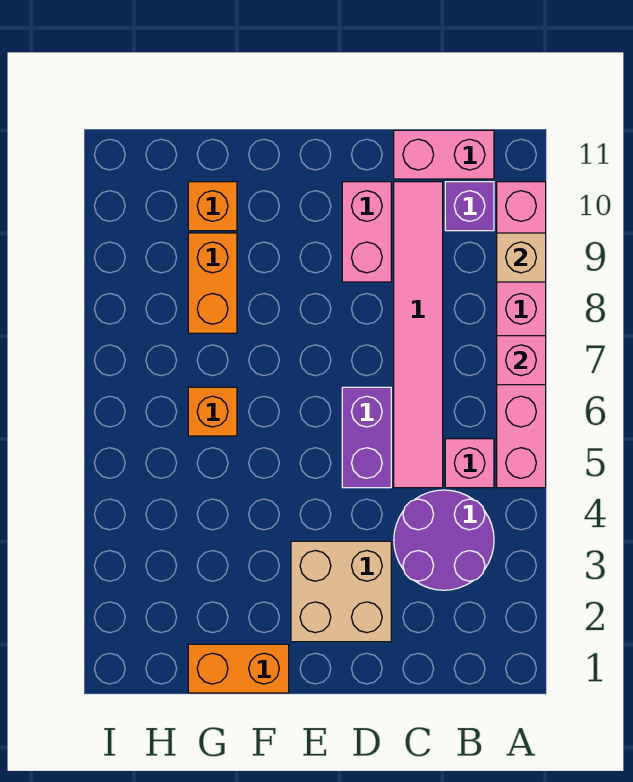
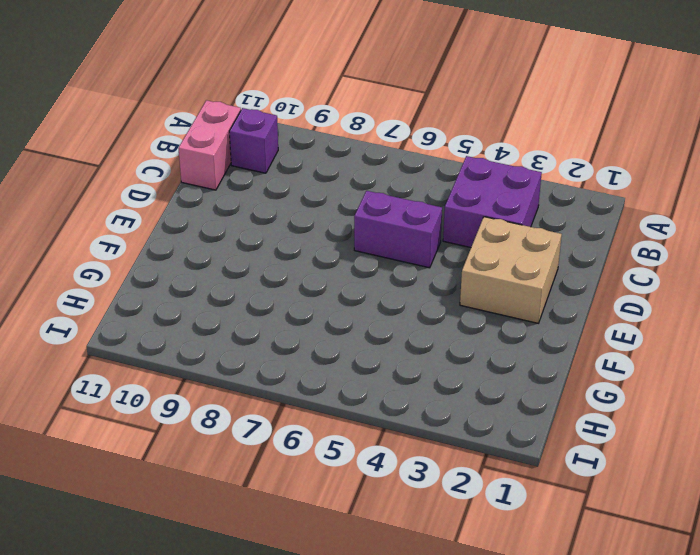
purple brick B3:C4 level 1 -> purple round brick B3:C4 level 1
none -> pink brick A5:A10 level 1
none -> pink brick B5 level 1
none -> pink tile C5:C10 level 1

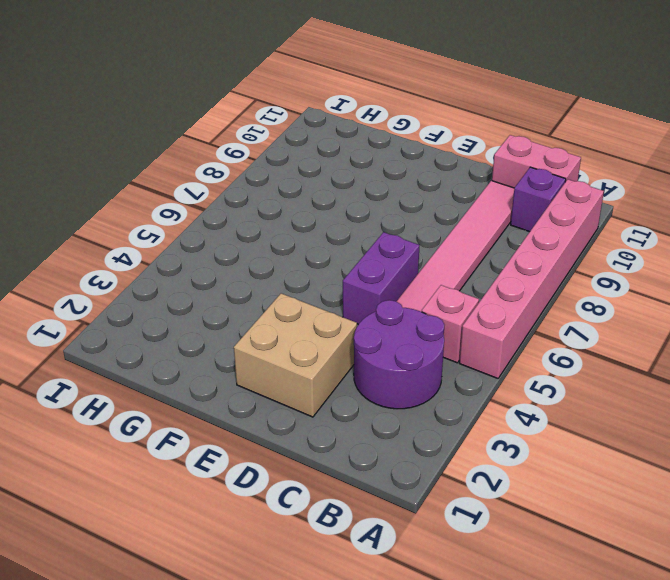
none -> pink brick D9:D10 level 1
none -> orange brick F1:G1 level 1
none -> orange brick G6 level 1

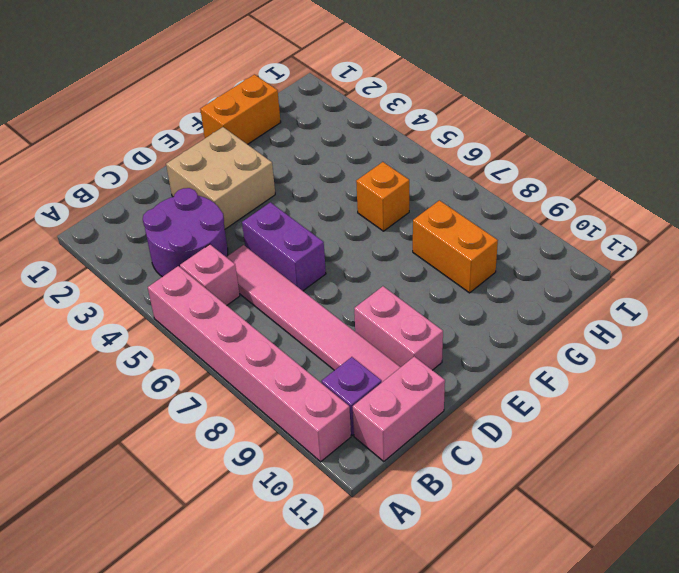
none -> orange brick G10 level 1
none -> pink brick A7 level 2
none -> tan brick A9 level 2

